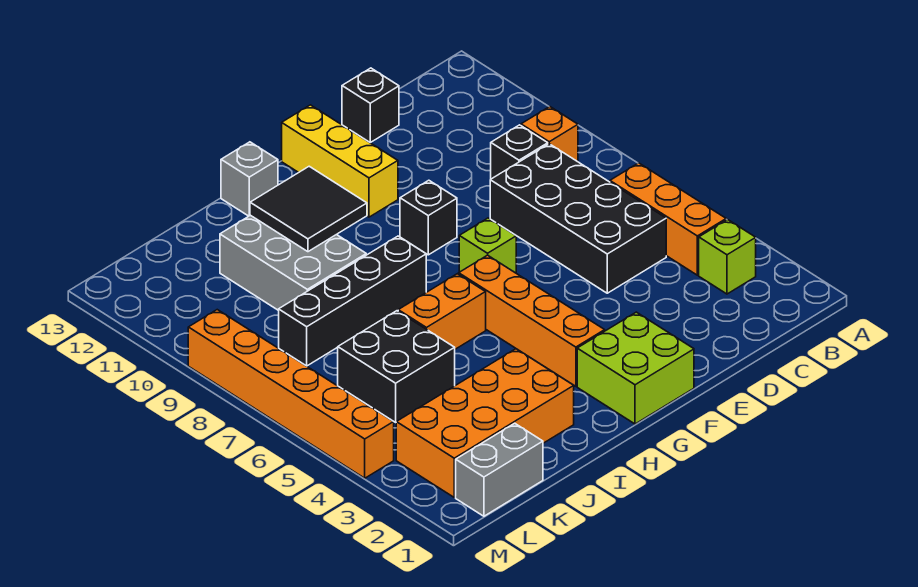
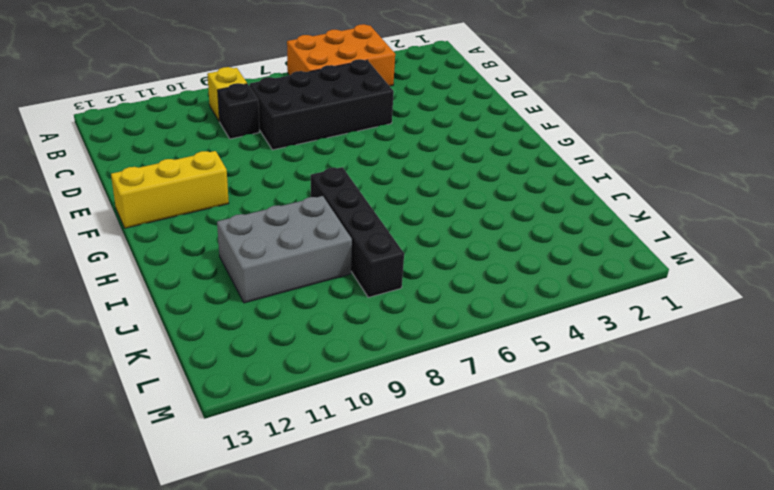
orange brick A4:B6 level 1 -> orange brick B4:B6 level 1
yellow brick B9 level 1 -> orange brick B9 level 1
none -> lime brick B3 level 1
none -> black brick D13 level 1
none -> lime brick F1:G2 level 1

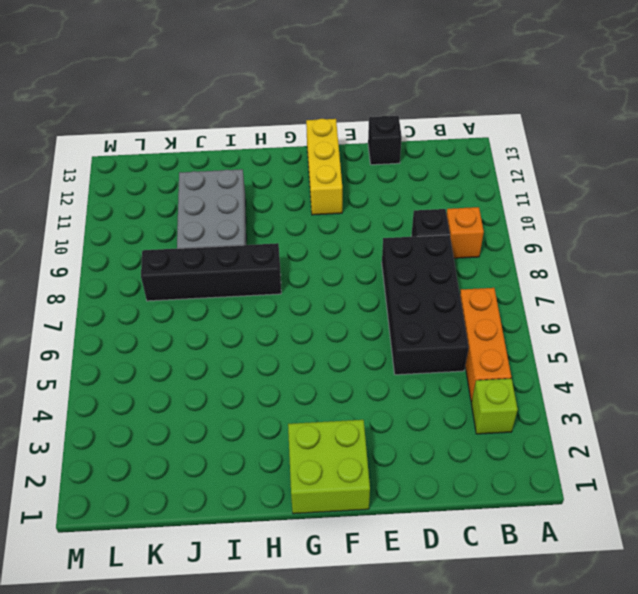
none -> lime brick F7 level 1
none -> black brick F9 level 1
none -> orange brick G3:G6 level 1

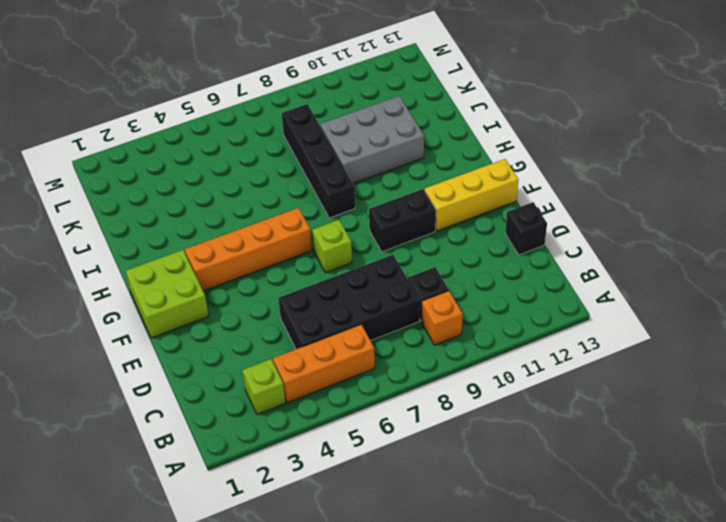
black brick F9:F10 level 1 -> black brick F9 level 1
none -> orange brick H6:I6 level 1
none -> grey brick H13 level 1
none -> orange brick I2:L3 level 1

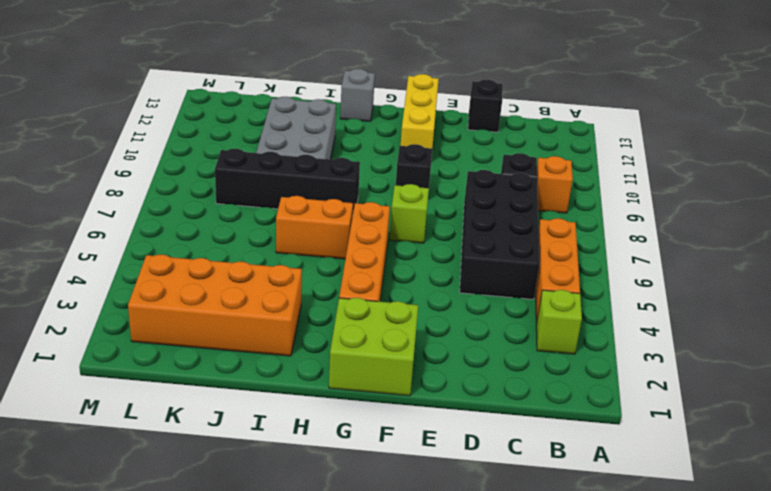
none -> black brick J5:K6 level 1
none -> grey brick K1:L1 level 1
none -> orange brick M4:M9 level 1

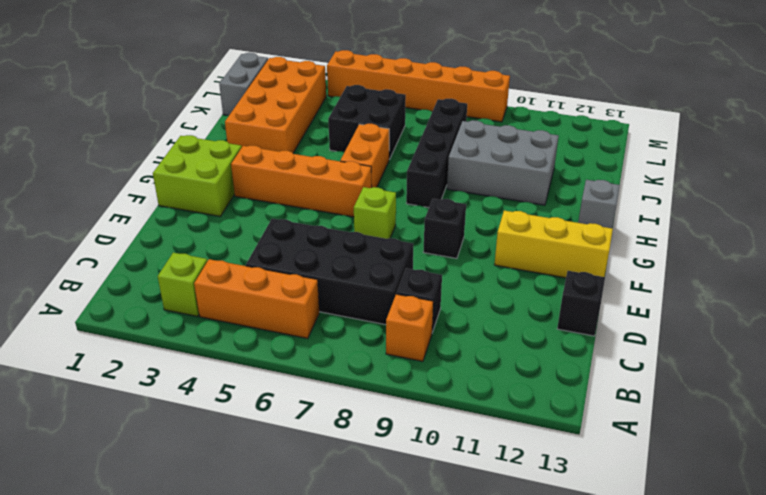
none -> black tile H10:I11 level 2

